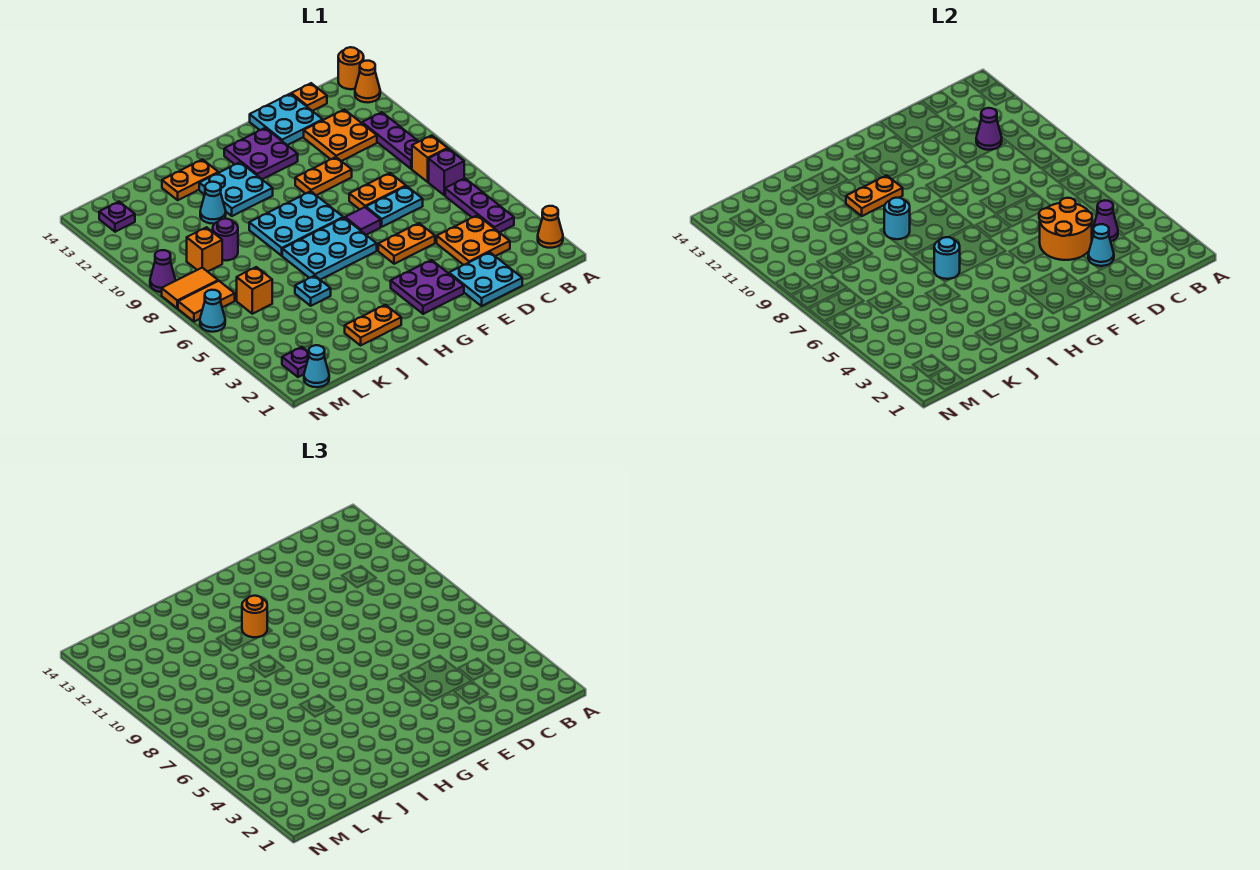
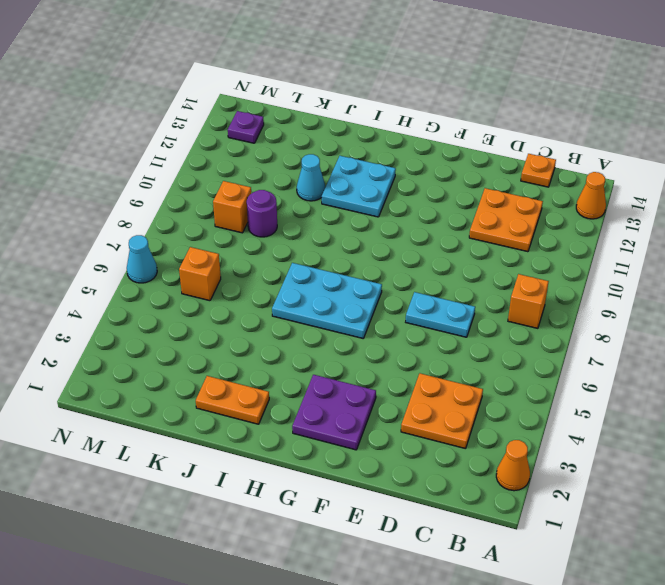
none -> orange round brick A14 level 1
none -> purple plate B4:B6 level 1
none -> purple brick B7 level 1
none -> purple plate B9:B11 level 1

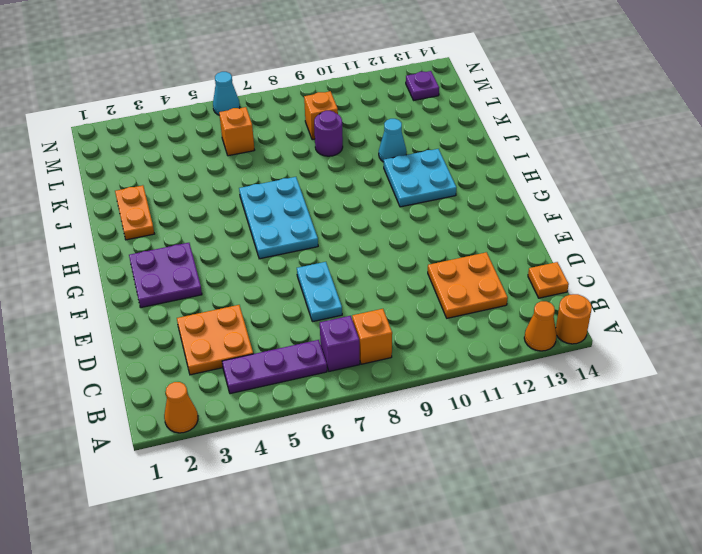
none -> purple plate B9:B11 level 1
none -> cyan plate D1:E2 level 1
none -> orange plate D8:E8 level 1
none -> cyan plate D13:E14 level 1

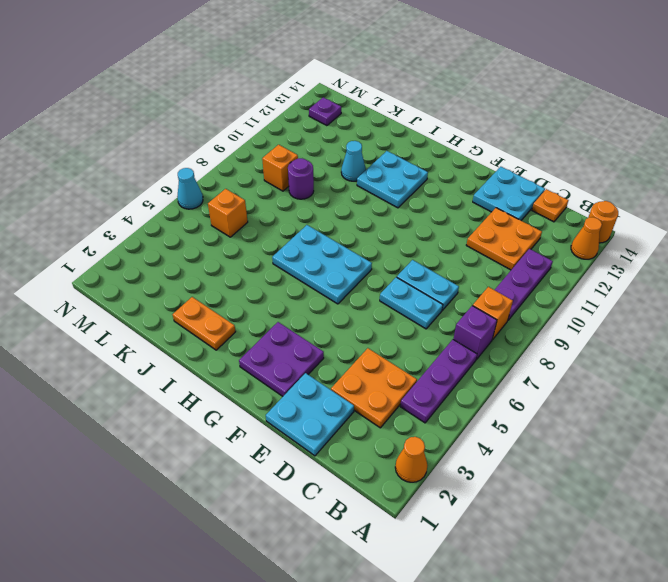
cyan plate D8:E8 level 1 -> orange plate D8:E8 level 1
none -> orange plate E5:F5 level 1
none -> orange plate E10:F10 level 1
none -> purple tile F7 level 1
none -> purple plate F12:G13 level 1

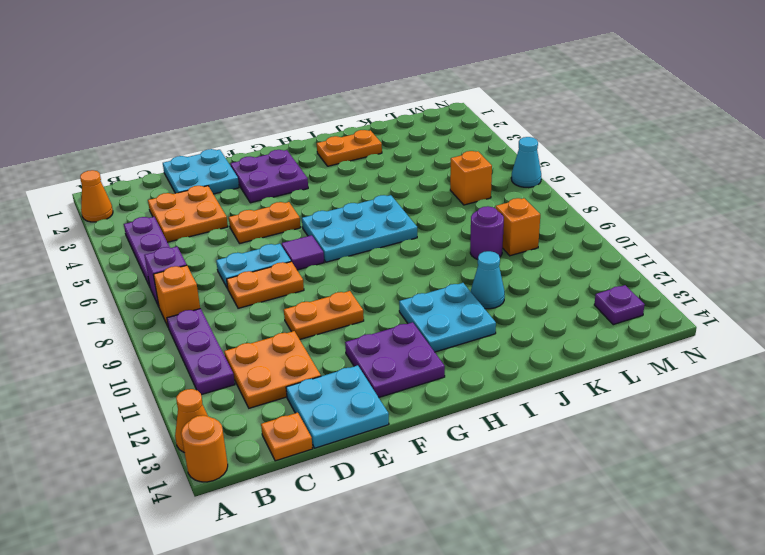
none -> cyan plate G8:I9 level 1
none -> orange plate I13:J13 level 1
none -> cyan plate J5 level 1
none -> cyan cone M1 level 1

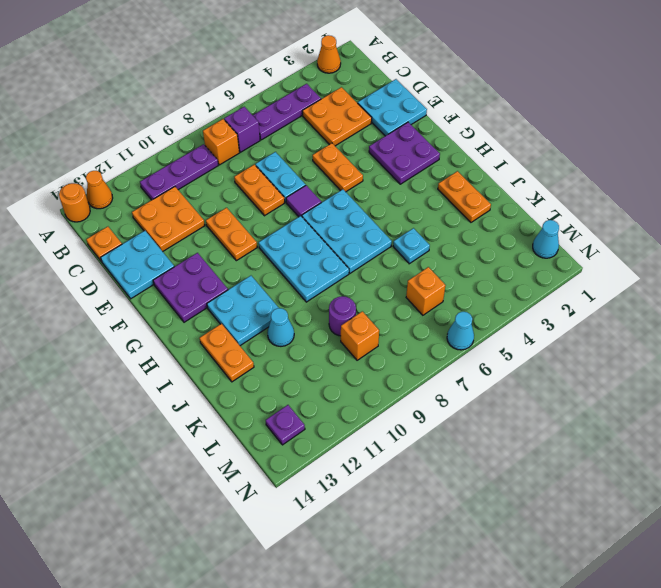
none -> purple plate M2 level 1
none -> orange tile M7:N7 level 1
none -> orange tile M8:N8 level 1
none -> purple cone N9 level 1

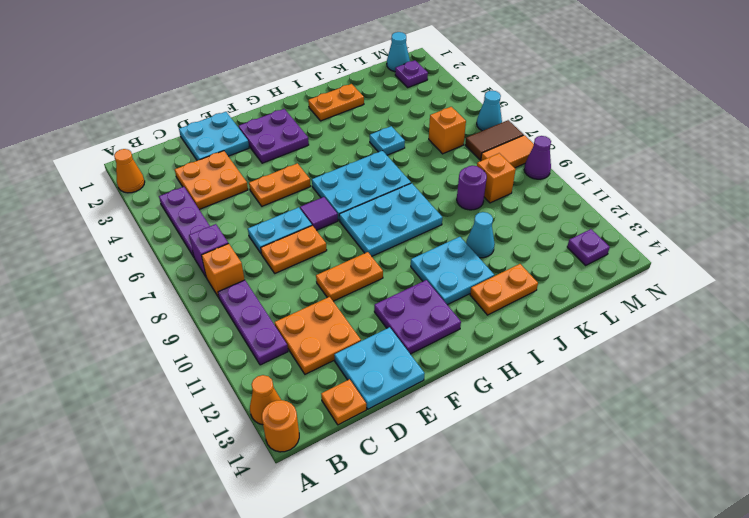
brown tile M7:N7 level 1 -> orange tile M7:N7 level 1
none -> purple cone C4 level 2
none -> purple cone C11 level 2
none -> cyan cone D3 level 2
none -> orange round brick D4:E5 level 2

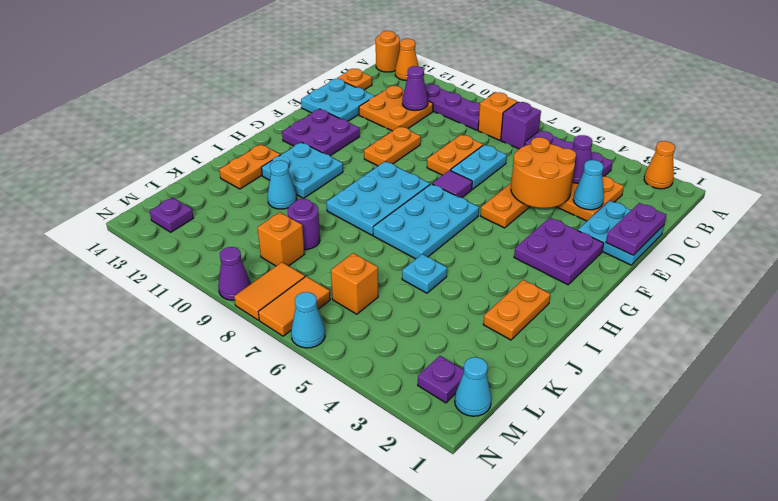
purple plate D1:E1 level 2 -> none
none -> orange plate H11:I11 level 2
none -> cyan round brick I6 level 2
none -> cyan round brick I9 level 2
none -> orange round brick H11 level 3

